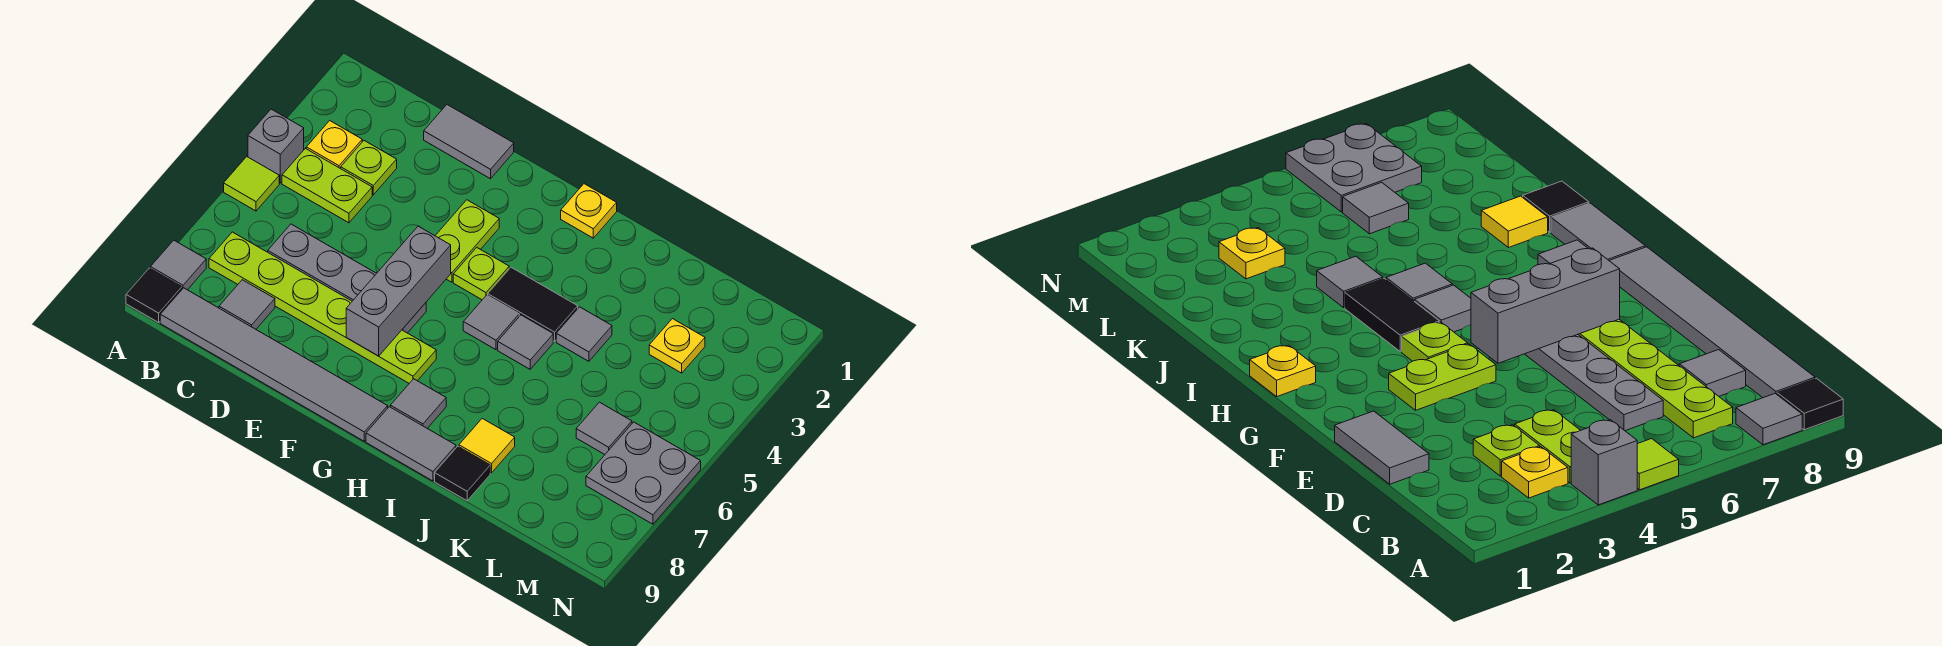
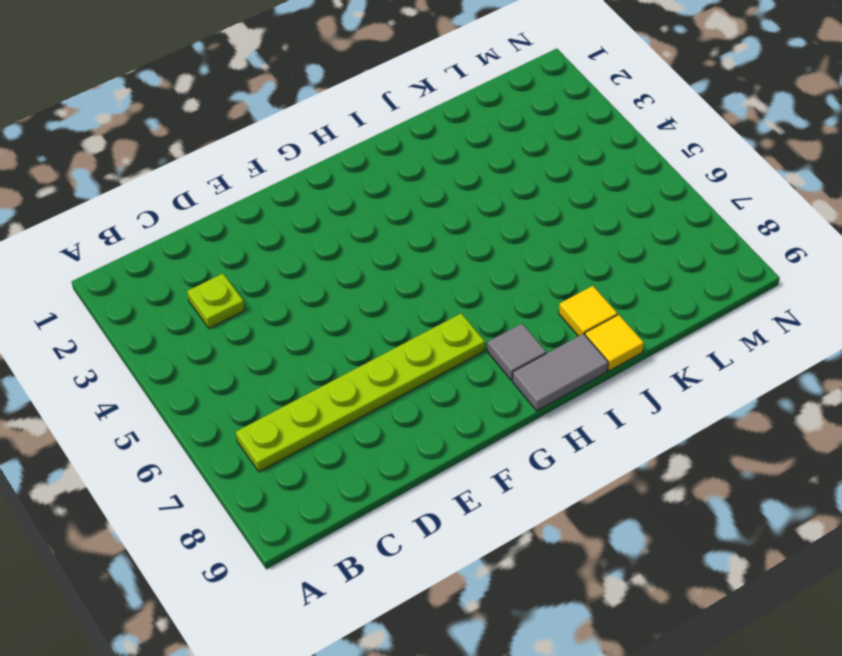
yellow tile J9 level 1 -> black tile J9 level 1
none -> grey brick A4 level 1
none -> lime tile A5 level 1
none -> grey tile A8 level 1

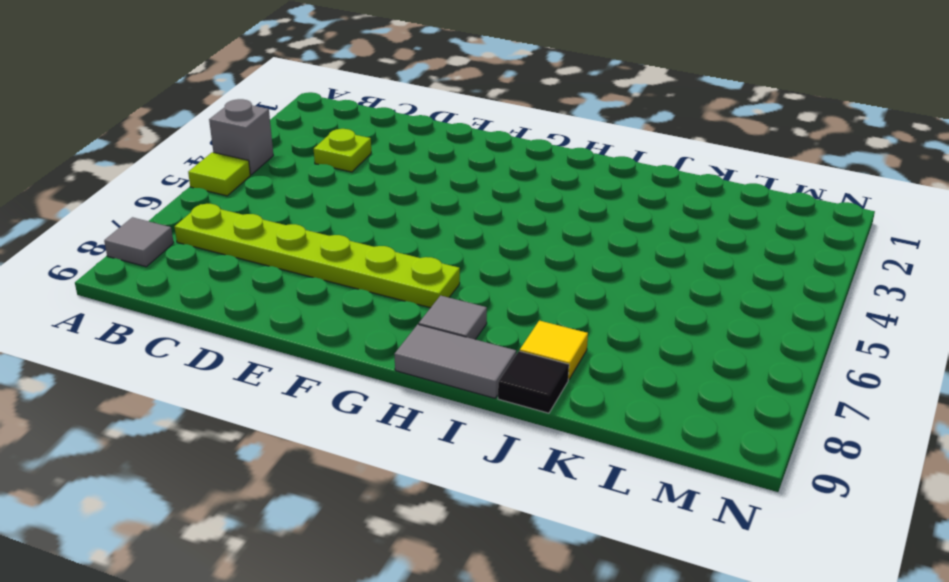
none -> black tile A9 level 1
none -> yellow plate B3 level 1
none -> lime plate B4:C4 level 1

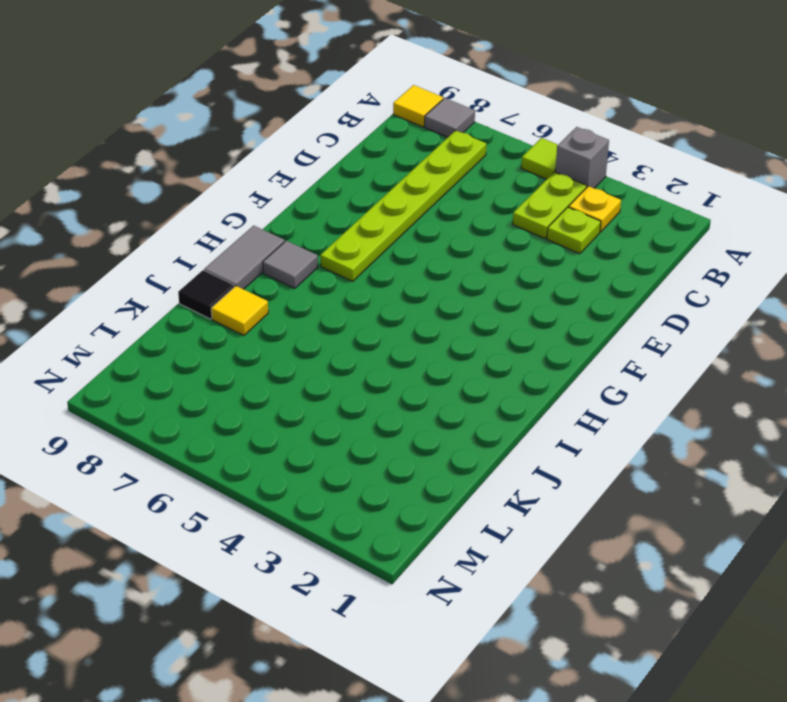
yellow tile A9 level 1 -> black tile A9 level 1
none -> grey tile B9:G9 level 1
none -> grey plate C6:F6 level 1
none -> grey tile C8 level 1

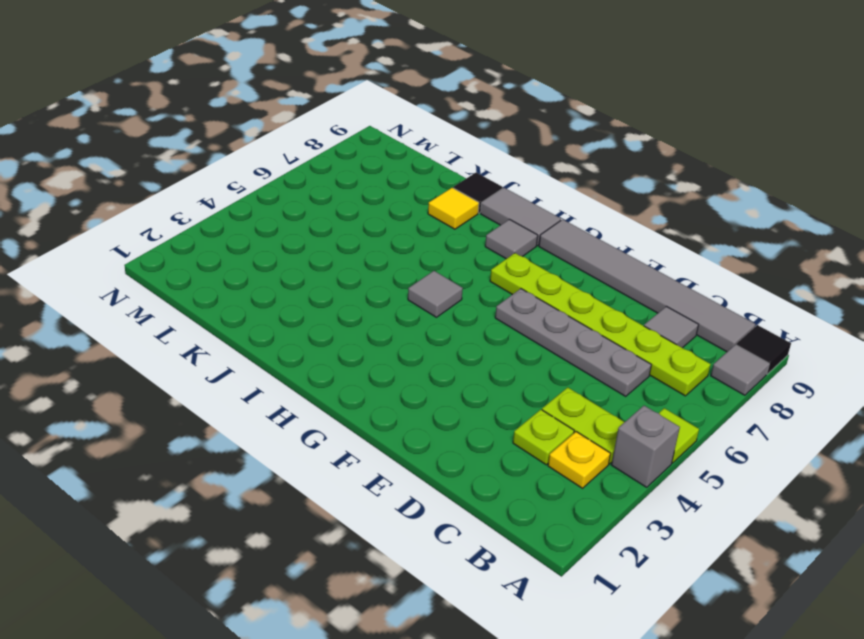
none -> grey tile D1:E1 level 1
none -> lime plate F3:F4 level 1
none -> lime plate G4 level 1

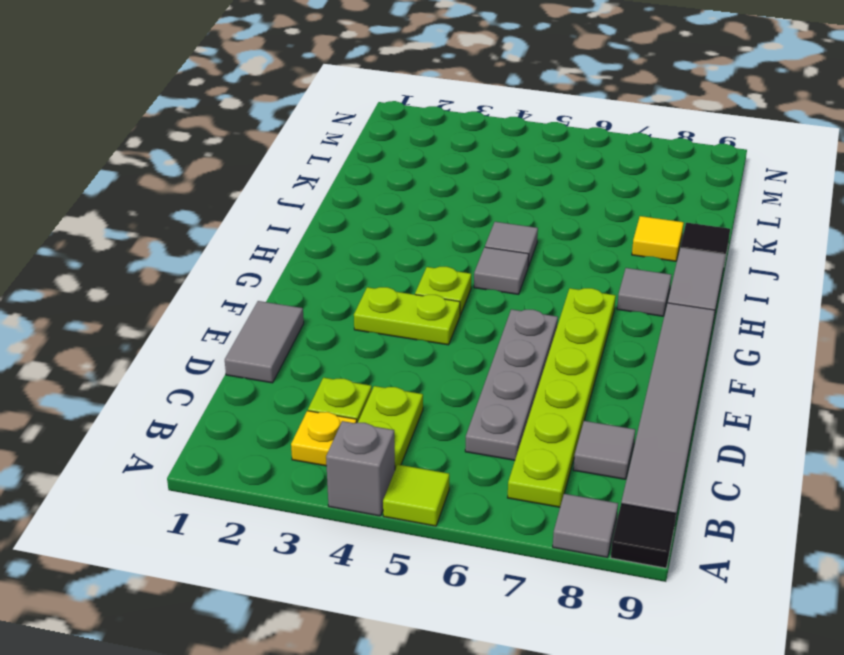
none -> yellow plate H1 level 1
none -> black tile H4:I4 level 1
none -> grey tile J4 level 1

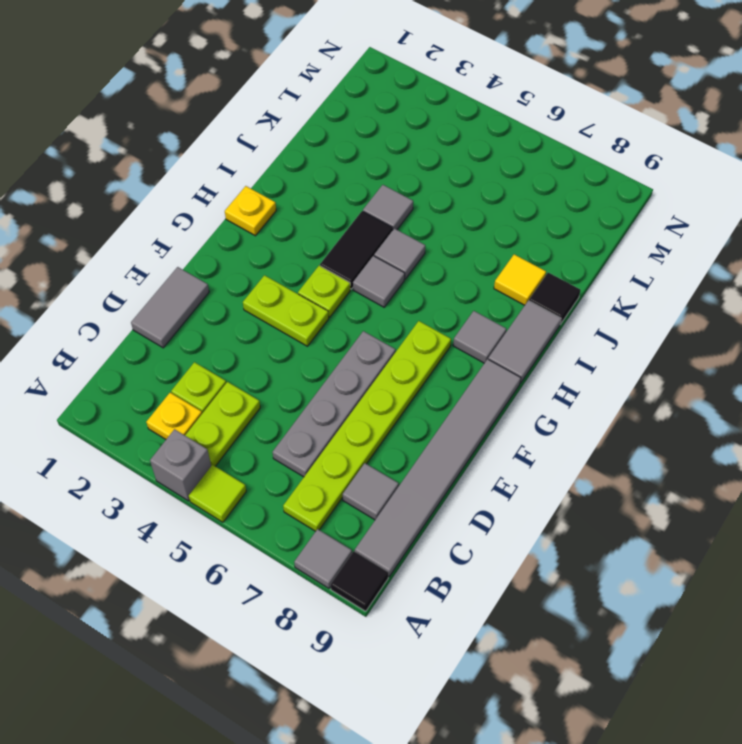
none -> yellow plate L3 level 1
none -> grey tile L6 level 1
none -> grey plate M6:N7 level 1

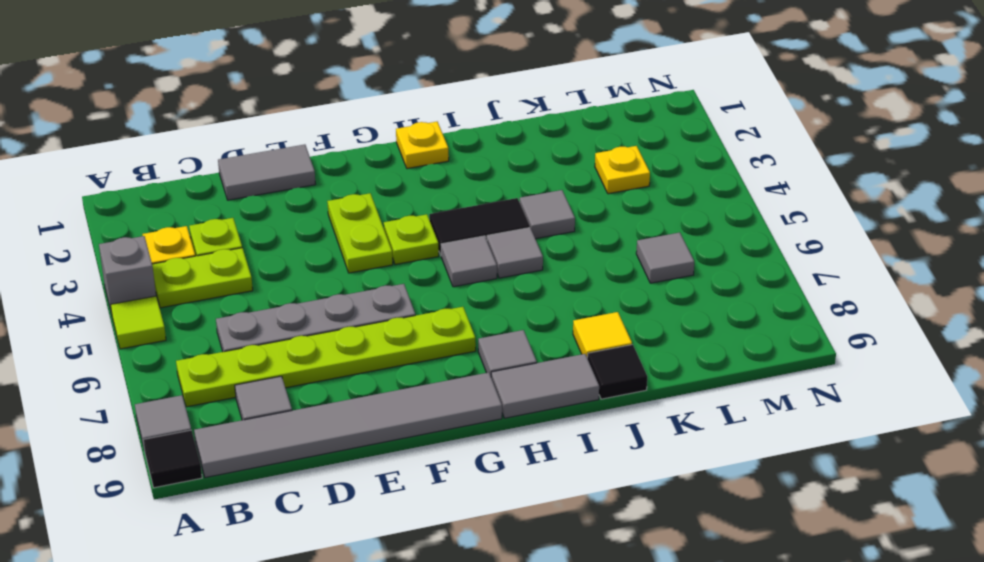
none -> grey plate M6:N7 level 1
none -> grey brick F5:F7 level 2

